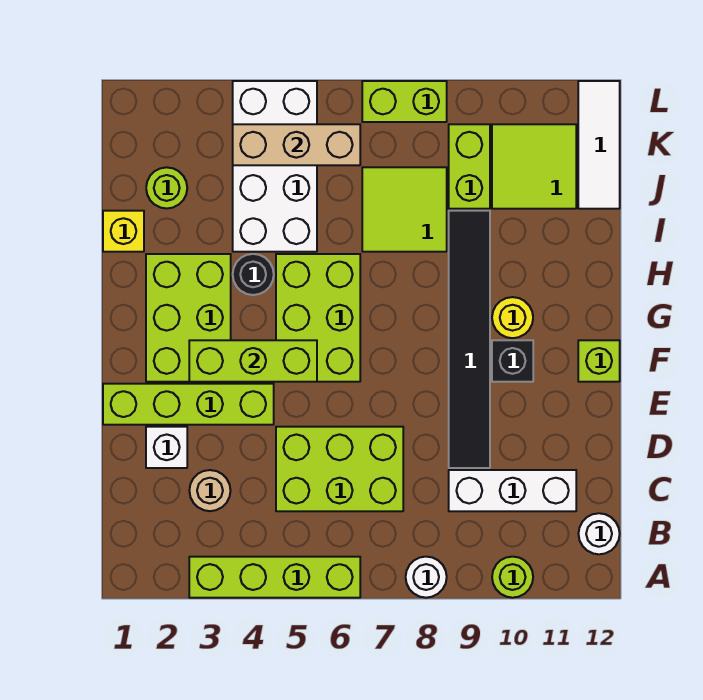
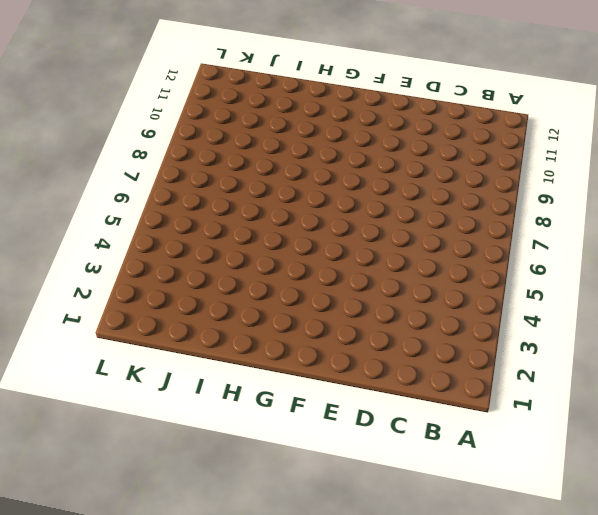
none -> lime brick A3:A6 level 1
none -> white round brick A8 level 1
none -> lime round brick A10 level 1

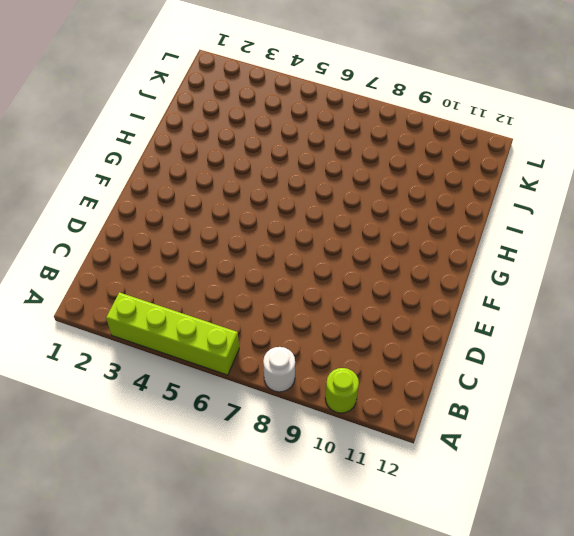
none -> white round brick B12 level 1
none -> tan round brick C3 level 1
none -> lime brick C5:D7 level 1

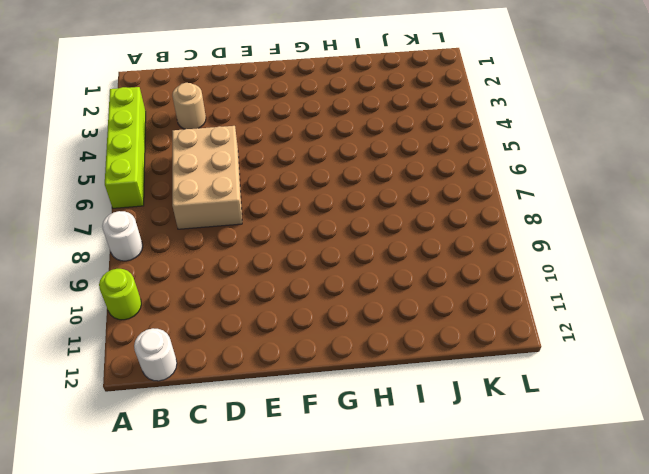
tan brick C5:D7 level 1 -> lime brick C5:D7 level 1
none -> white brick C9:C11 level 1
none -> white brick D2 level 1
none -> black tile D9:I9 level 1

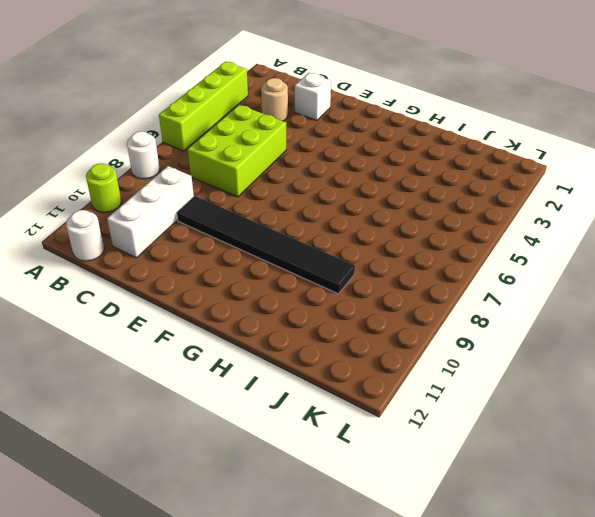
none -> lime brick E1:E4 level 1
none -> lime brick F2:H3 level 1
none -> lime brick F5:H6 level 1

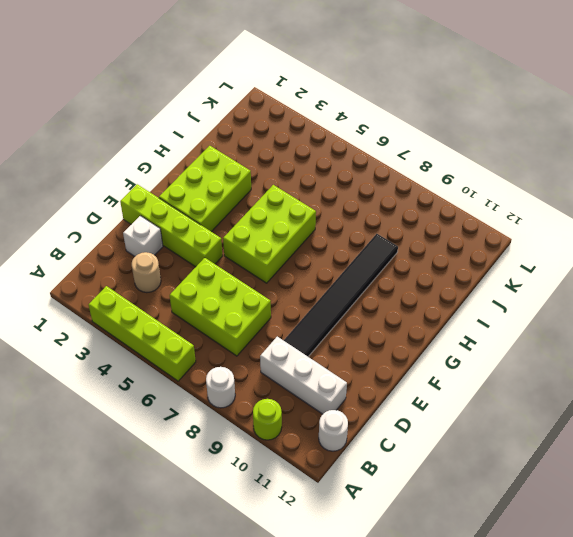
none -> black brick F10 level 1
none -> lime brick F12 level 1
none -> yellow round brick G10 level 1

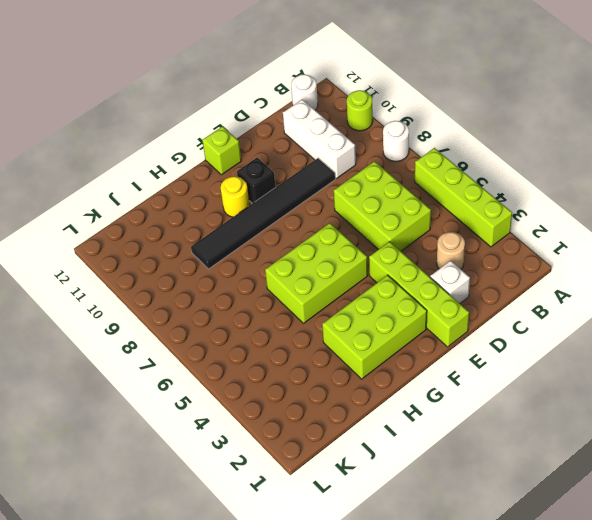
none -> black round brick H4 level 1
none -> yellow brick I1 level 1
none -> white brick I4:L5 level 1

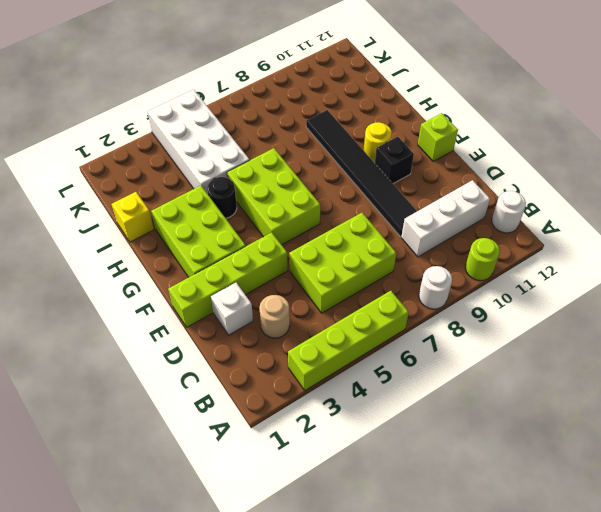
none -> lime tile I7:J8 level 1
none -> lime round brick J2 level 1
none -> lime brick J9:K9 level 1

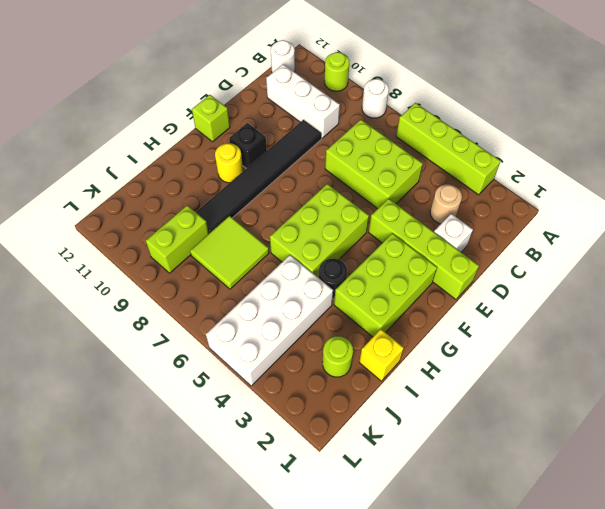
none -> lime tile J10:K11 level 1
none -> white tile J12:L12 level 1
none -> lime brick L7:L8 level 1

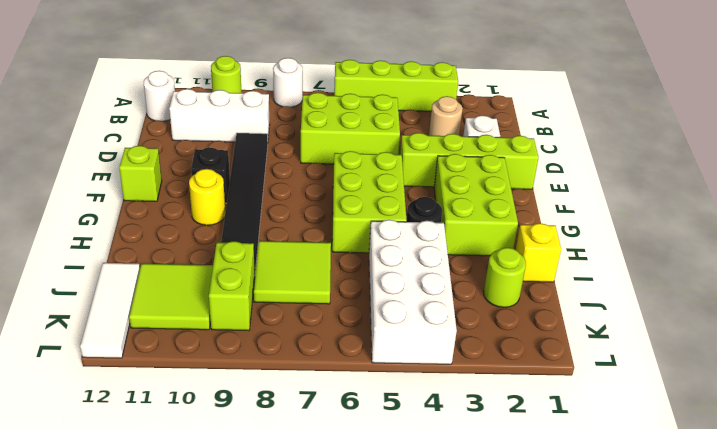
none -> lime brick L7:L8 level 1
none -> lime brick F3:F5 level 2
none -> tan brick K4:K6 level 2

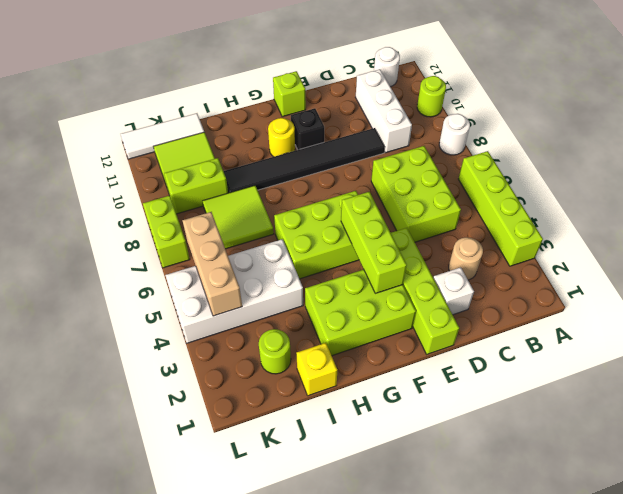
none -> black round brick H4 level 1

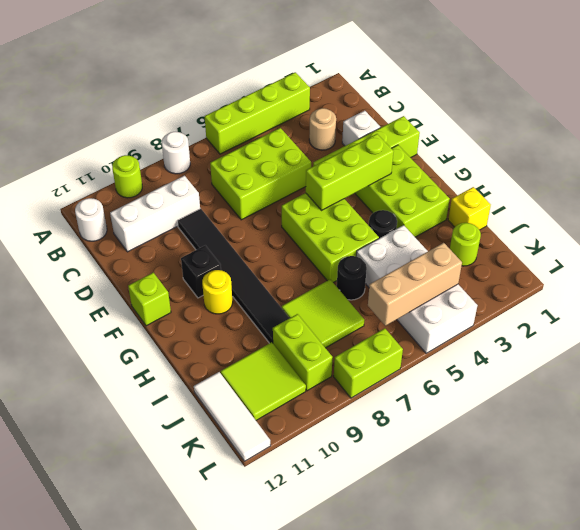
black round brick I6 level 1 -> none

